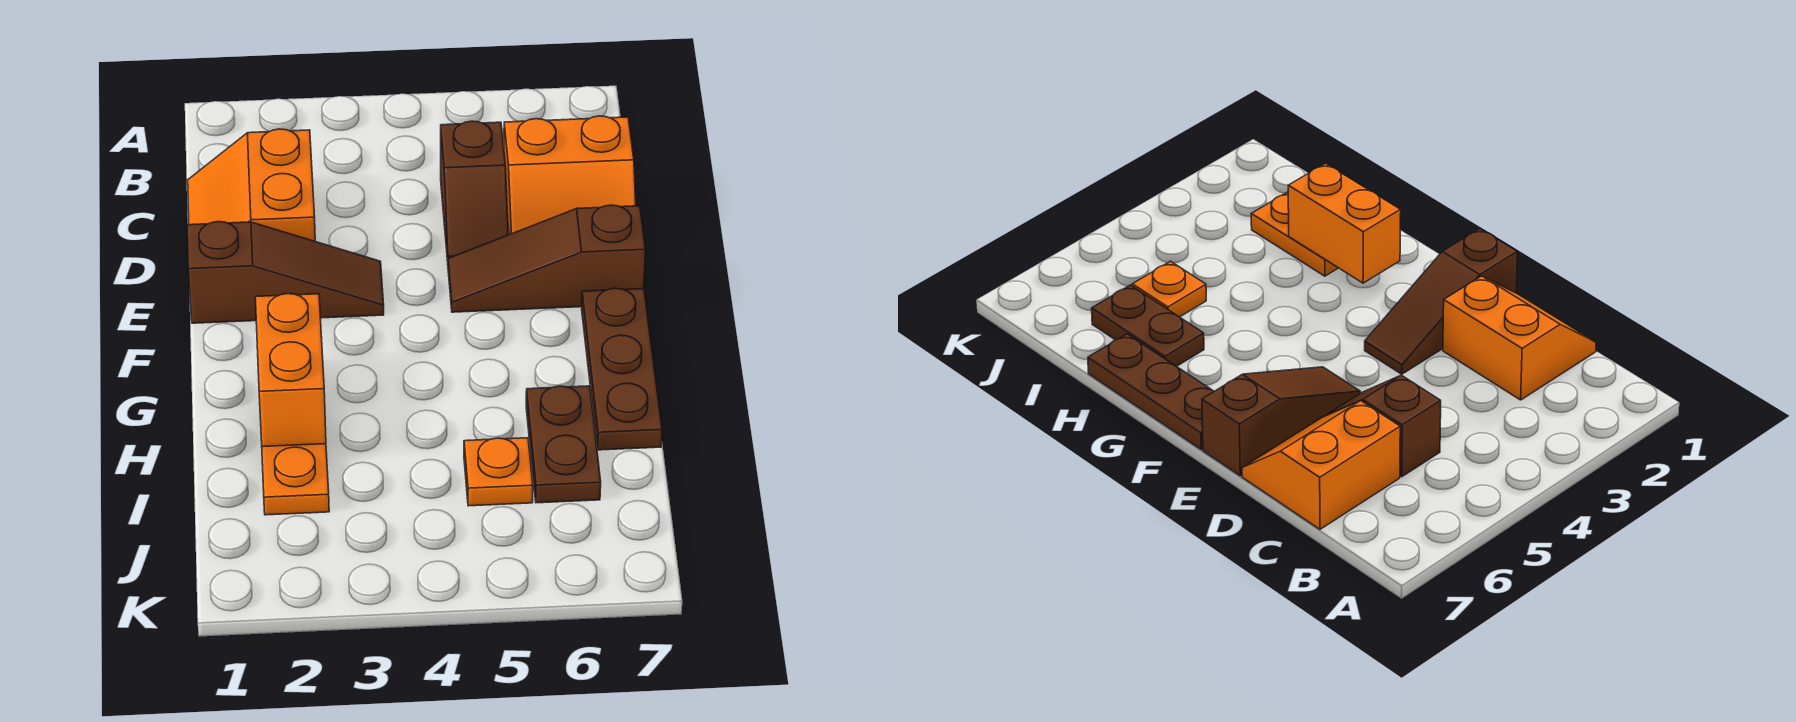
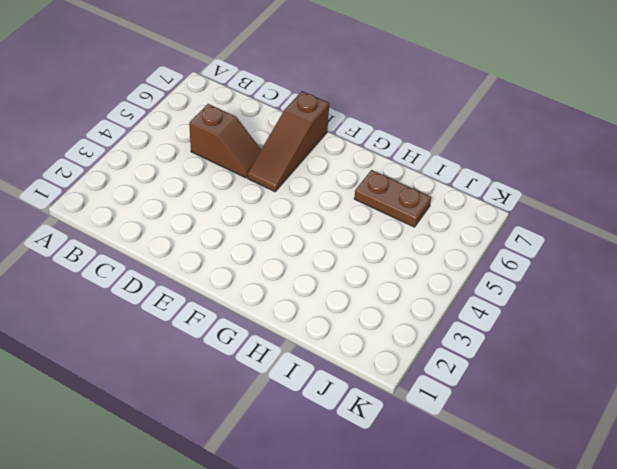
none -> orange slope C1:D2 level 1 top 2
none -> orange slope C6:D7 level 1 top C

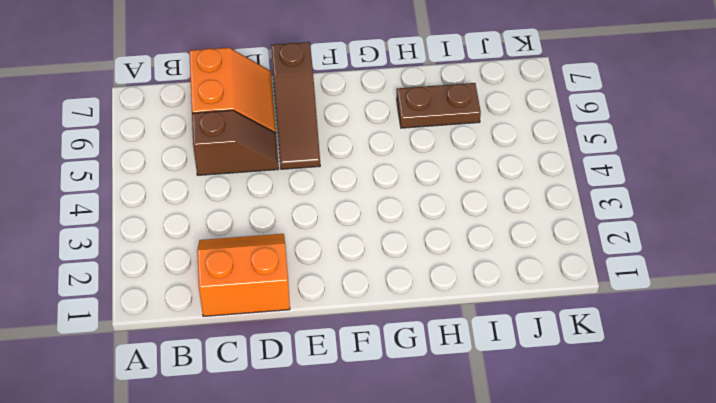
orange slope C1:D2 level 1 top 1 -> orange slope C1:D2 level 1 top 2
none -> brown slope E1:E3 level 1 top 1
none -> brown plate F7:H7 level 1

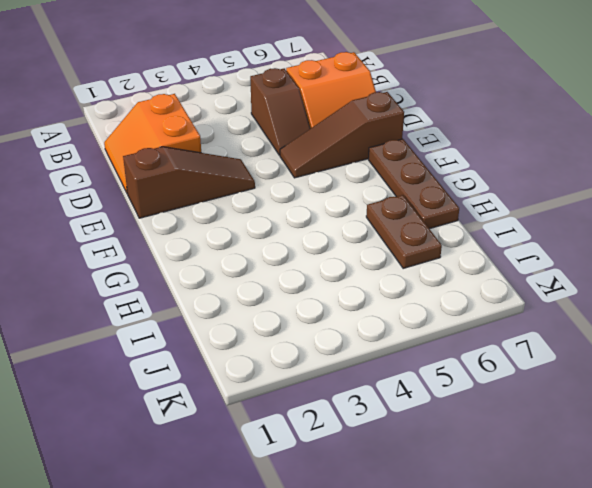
none -> orange plate H2:I2 level 1
none -> orange plate I5 level 1

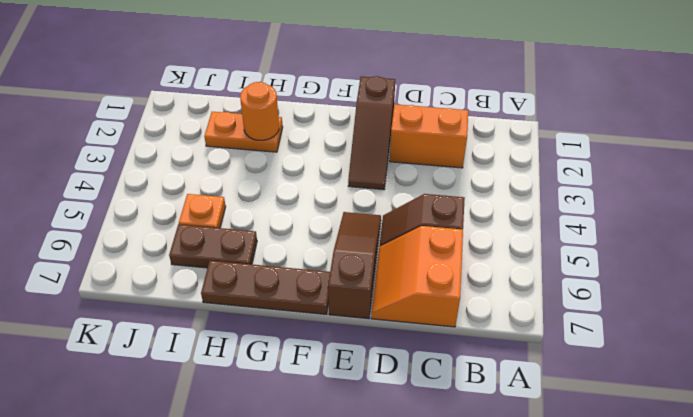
orange round brick H2 level 2 -> orange brick G2:H2 level 2

